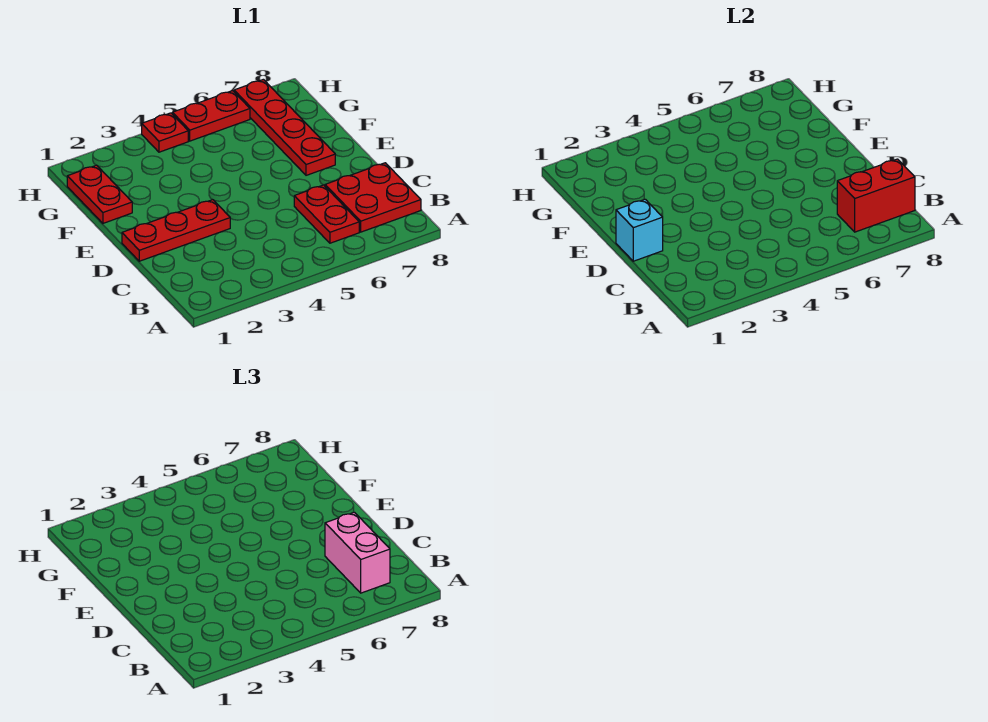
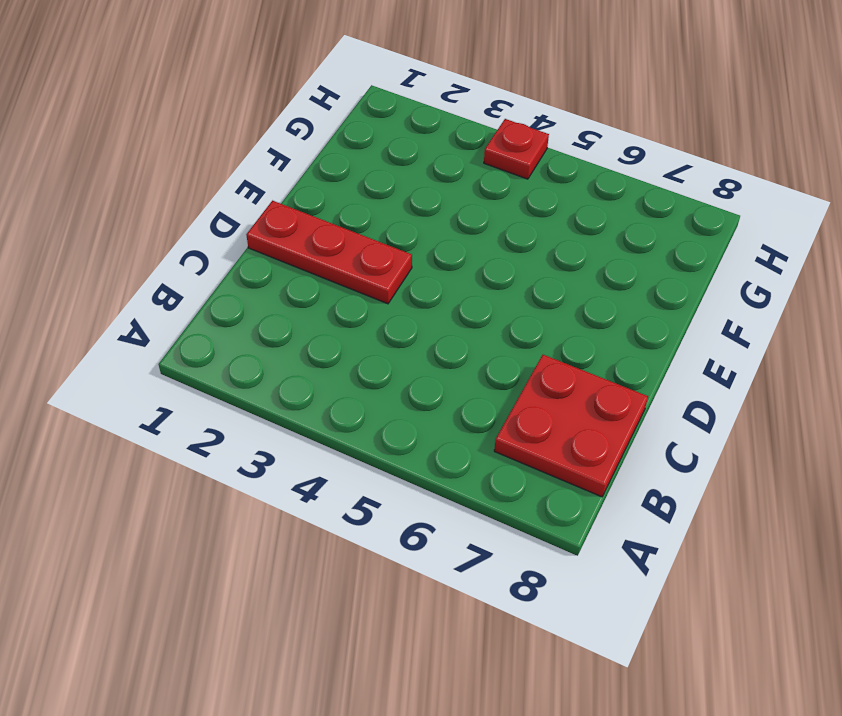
none -> red plate B6:C6 level 1
none -> red plate E7:H7 level 1

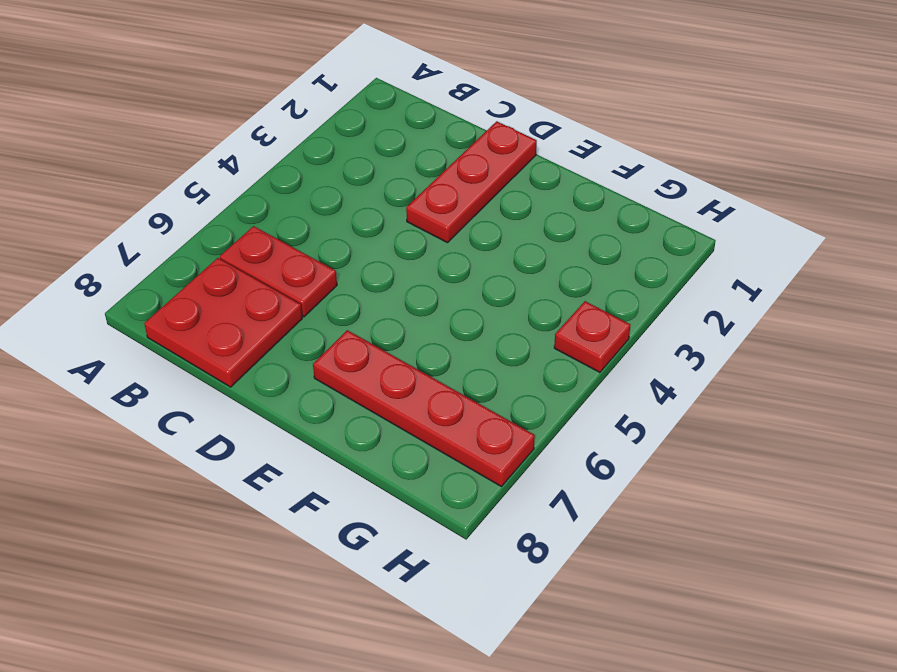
none -> red plate F1:G1 level 1
none -> red plate H5:H6 level 1

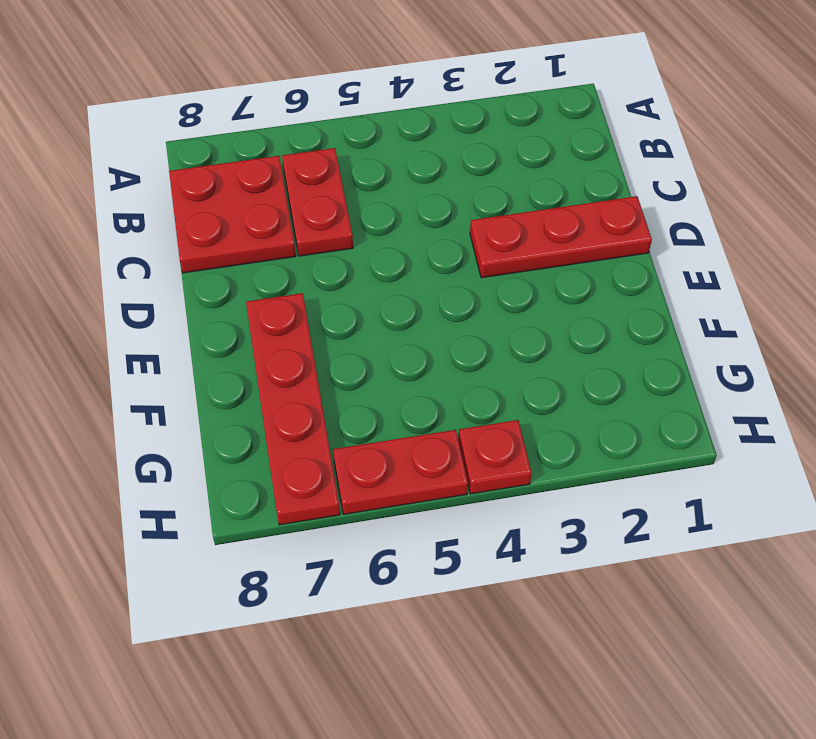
none -> red plate F1:G1 level 1
none -> red brick B7:B8 level 2

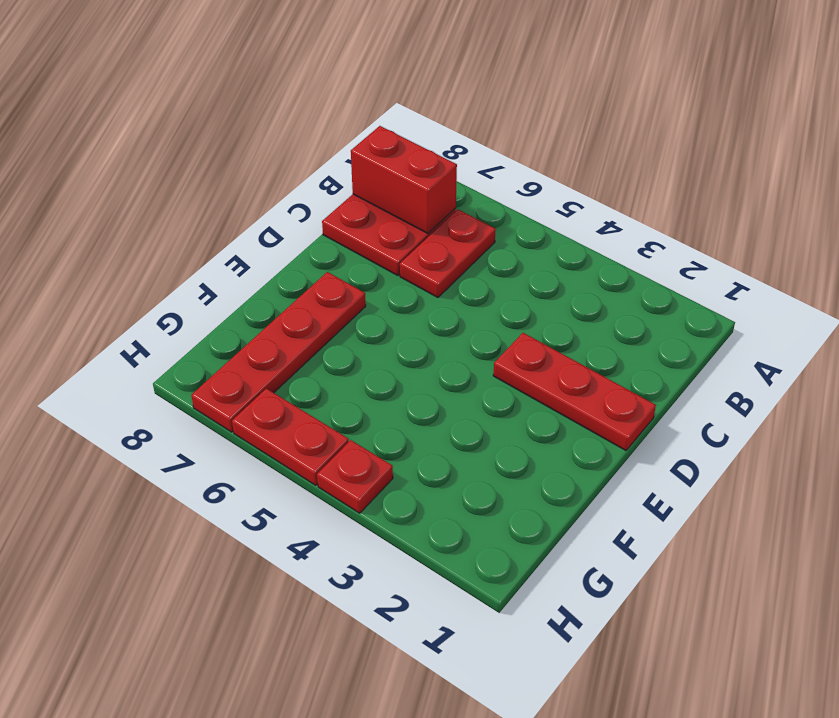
none -> red plate F1:G1 level 1
none -> cyan brick D1 level 2

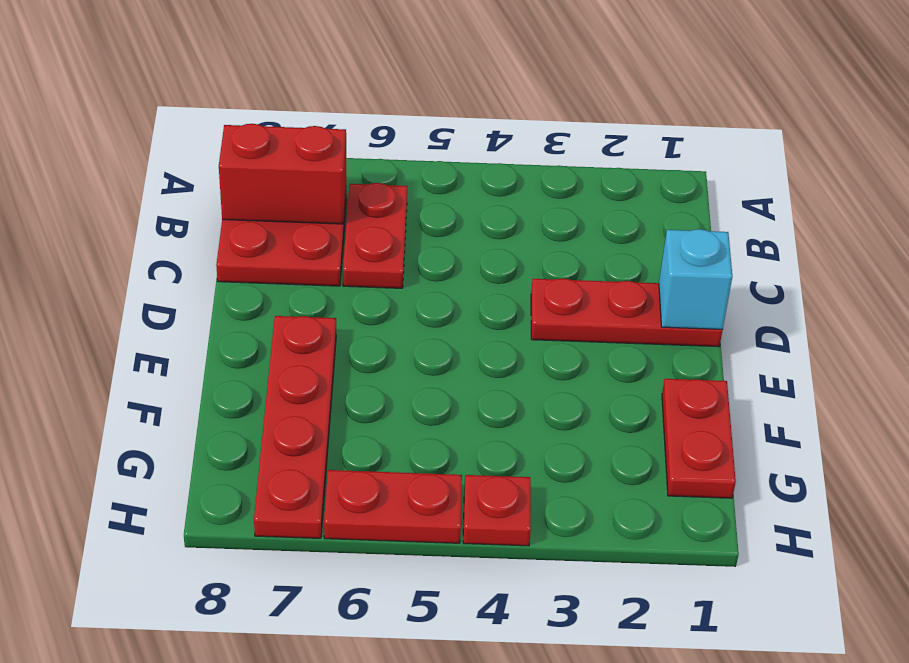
none -> pink brick B7:C7 level 3

